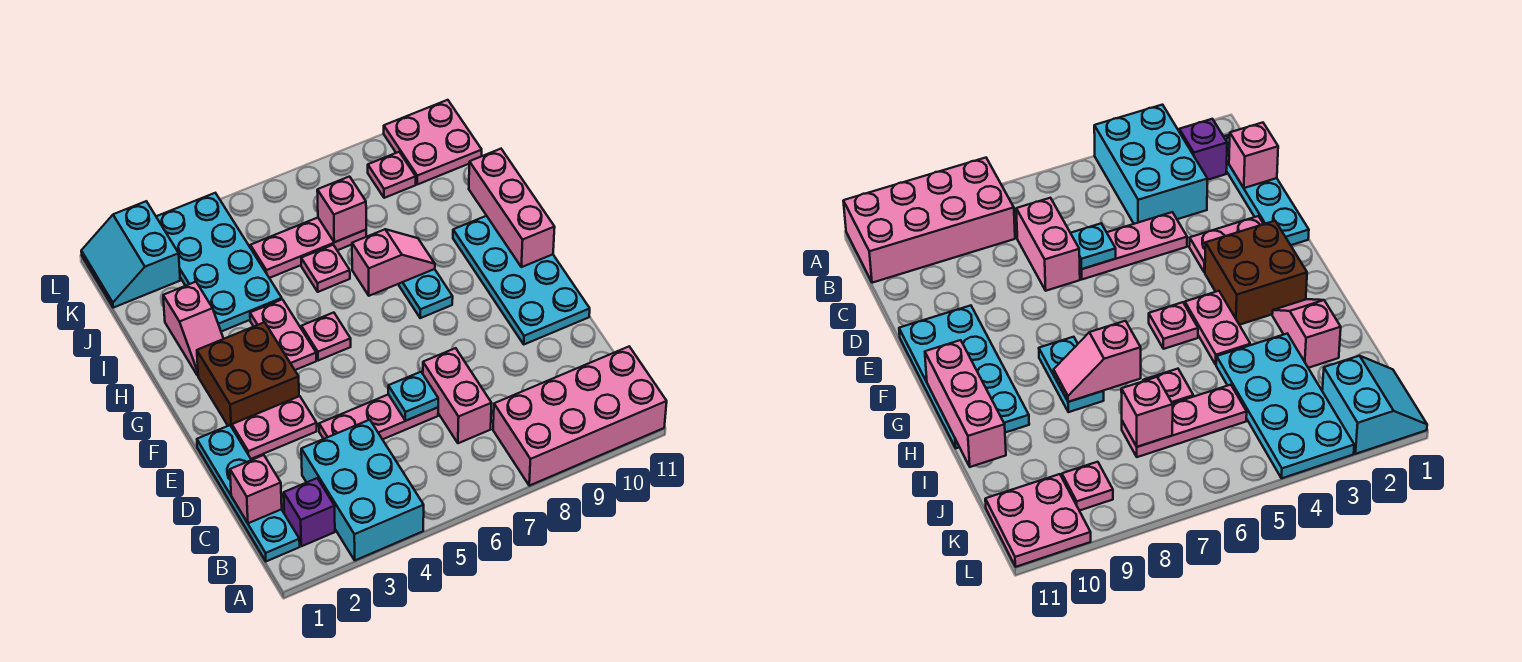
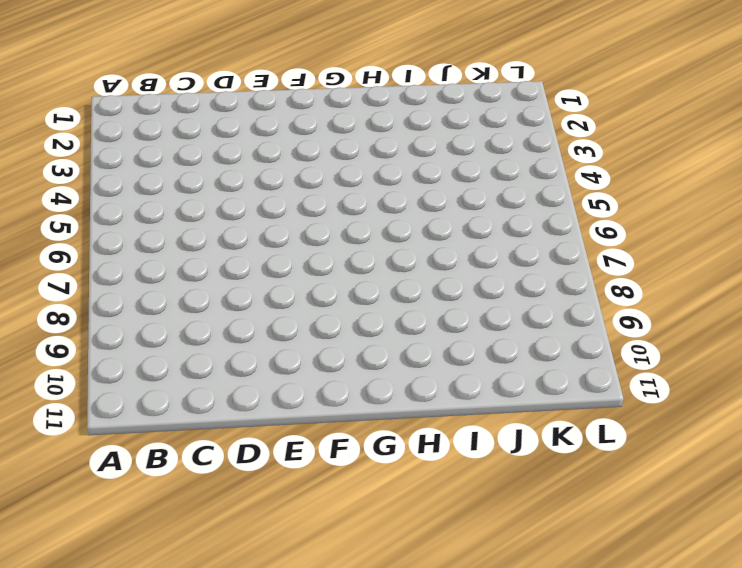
none -> cyan brick A3:C4 level 1
none -> pink brick A8:B11 level 1
none -> cyan plate B1:E1 level 1

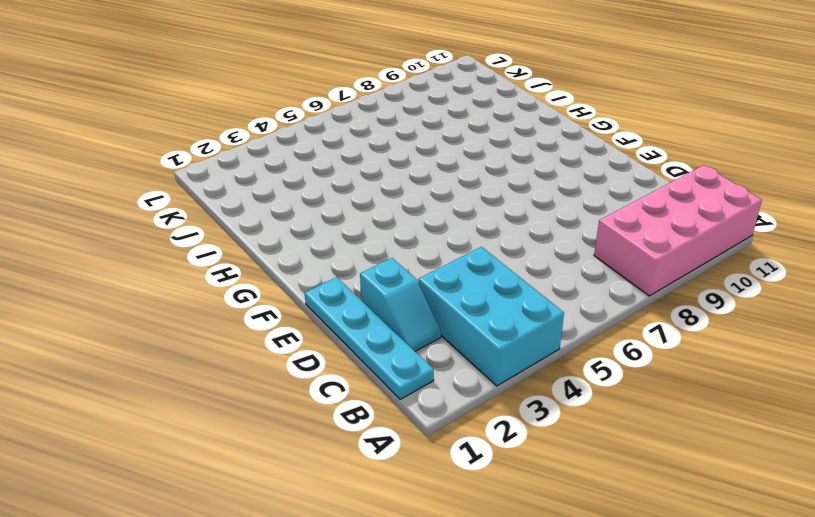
cyan slope C2:D2 level 1 top D -> none
none -> purple brick B2 level 1
none -> pink brick C7:D7 level 1
none -> pink plate D4:D6 level 1

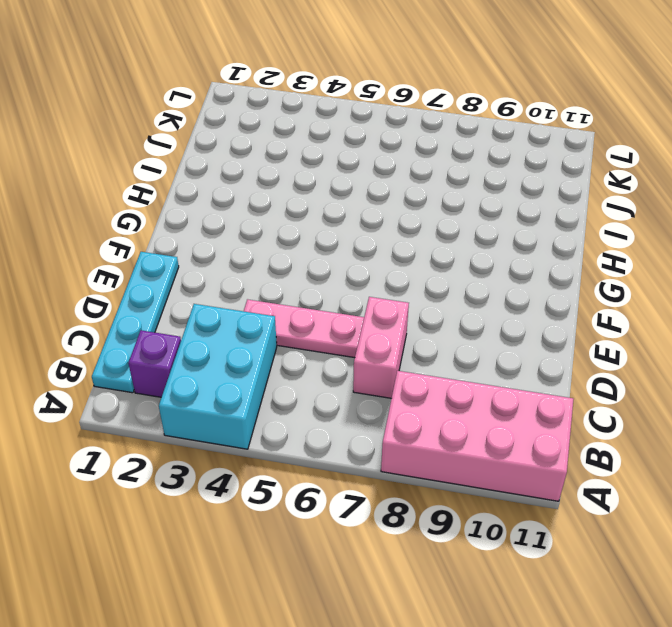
none -> pink plate E2:E3 level 1
none -> cyan plate E10:H11 level 1
none -> brown brick F2:G3 level 1

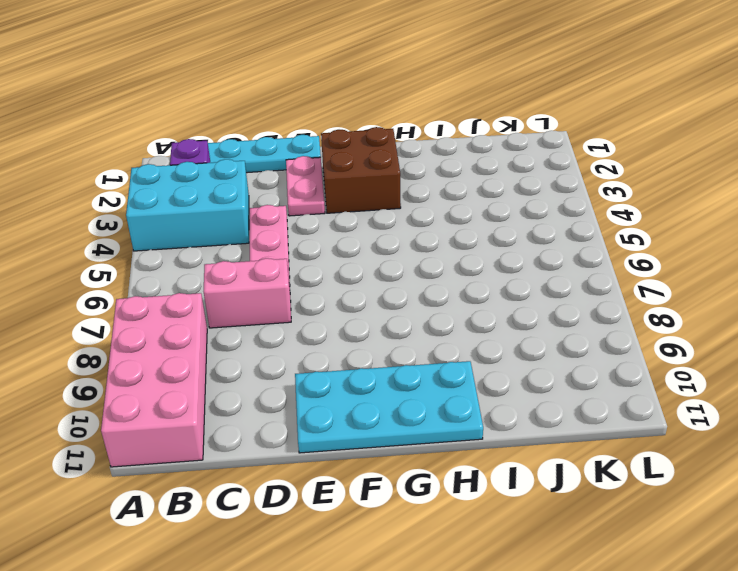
none -> pink plate G4:H4 level 1
none -> pink plate G5 level 1
none -> cyan plate G8:H8 level 1

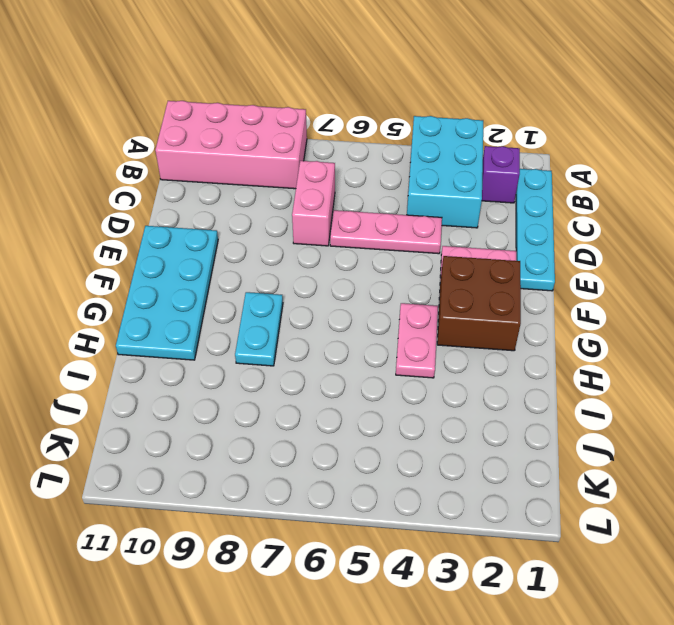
none -> pink plate G5 level 1
none -> pink slope H2:I2 level 1 top I
none -> cyan plate I3:L4 level 1

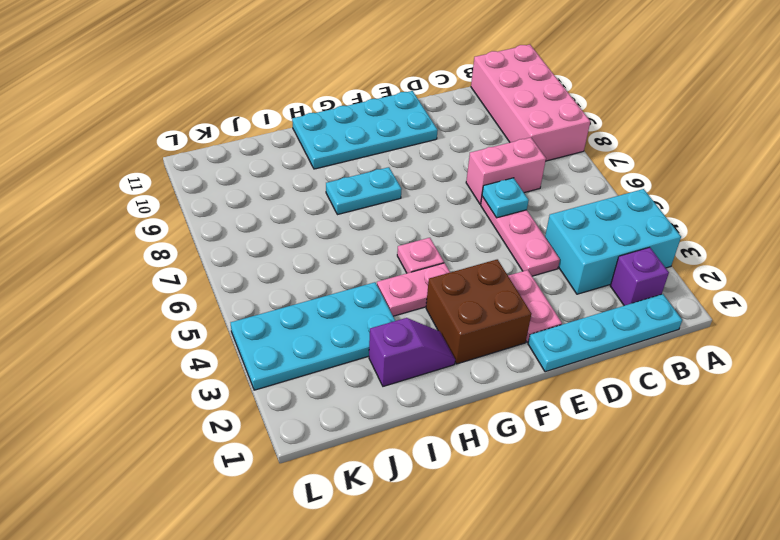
purple slope H2:I2 level 1 top I -> pink slope H2:I2 level 1 top I
none -> pink plate I6 level 1
none -> pink plate J5:J7 level 1
none -> cyan slope K1:L2 level 1 top 2

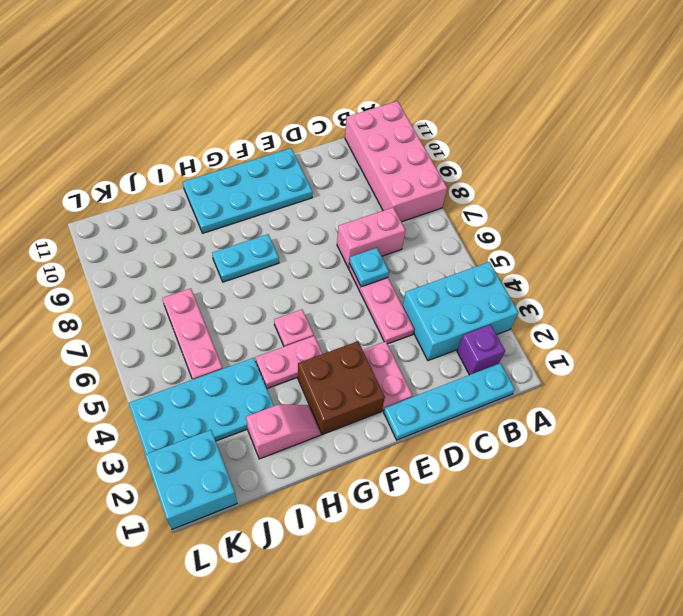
cyan brick K1:L2 level 1 -> cyan slope K1:L2 level 1 top 2
none -> pink plate I6 level 1
none -> pink plate K9 level 1
none -> pink plate K10:L11 level 1

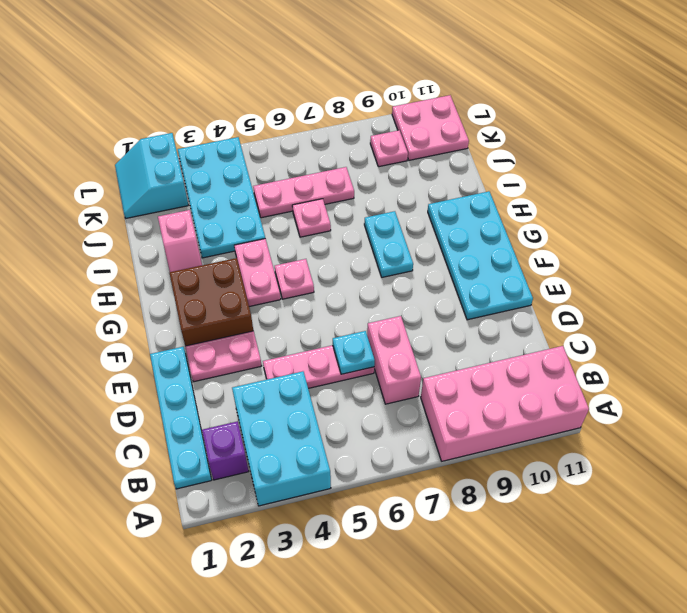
none -> pink brick C1 level 2
none -> pink brick G11:I11 level 2
none -> pink slope H7:H8 level 2 top 7

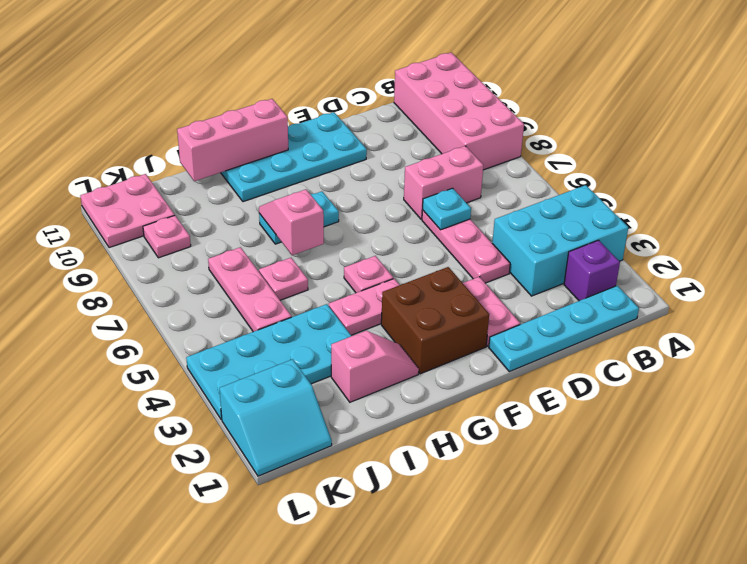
none -> pink brick C1 level 2
none -> pink brick J7 level 2

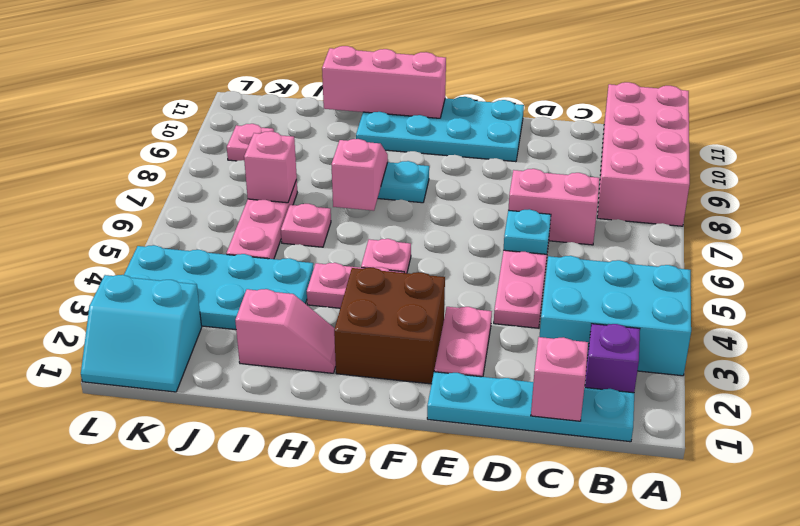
none -> pink plate K10:L11 level 1

